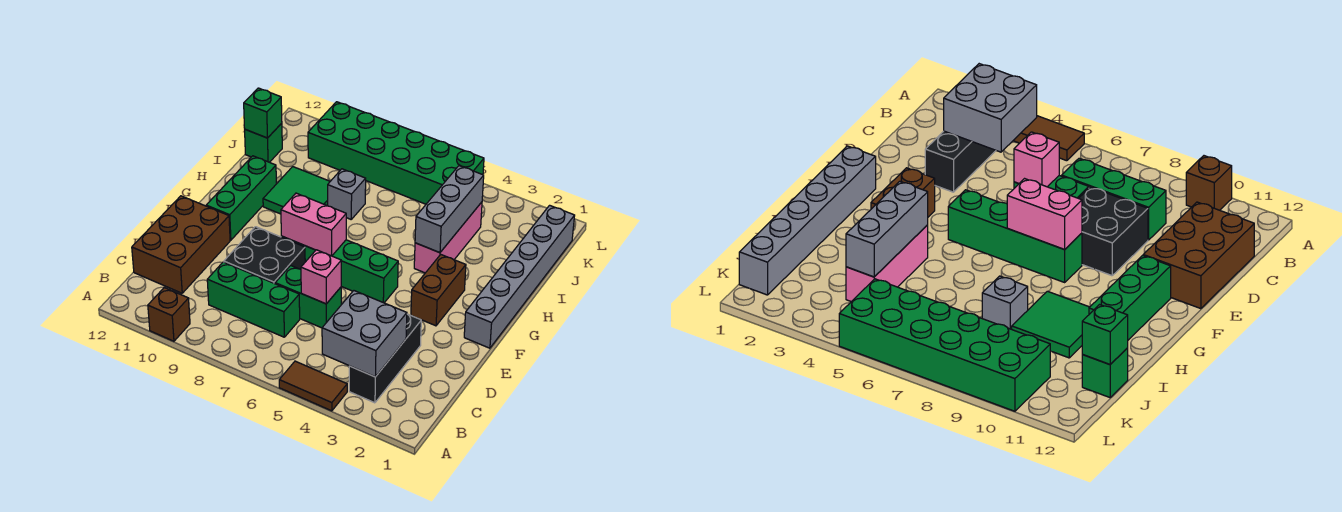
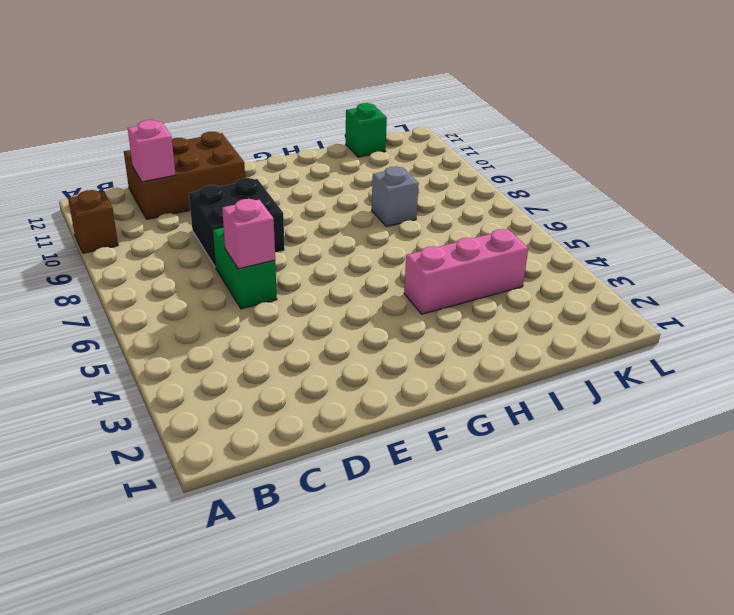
pink brick C11 level 2 -> none
none -> brown tile A4:A5 level 1
none -> black brick B3:D3 level 1
none -> green brick C7:C9 level 1

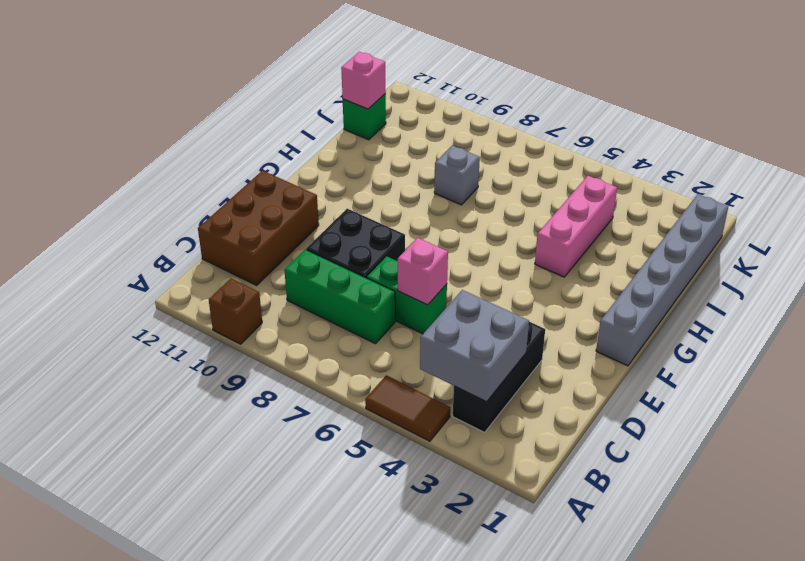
pink brick J12 level 2 -> green brick J12 level 2
none -> brown brick F3:G3 level 1
none -> green brick F5:F8 level 1
none -> green brick F11:H11 level 1

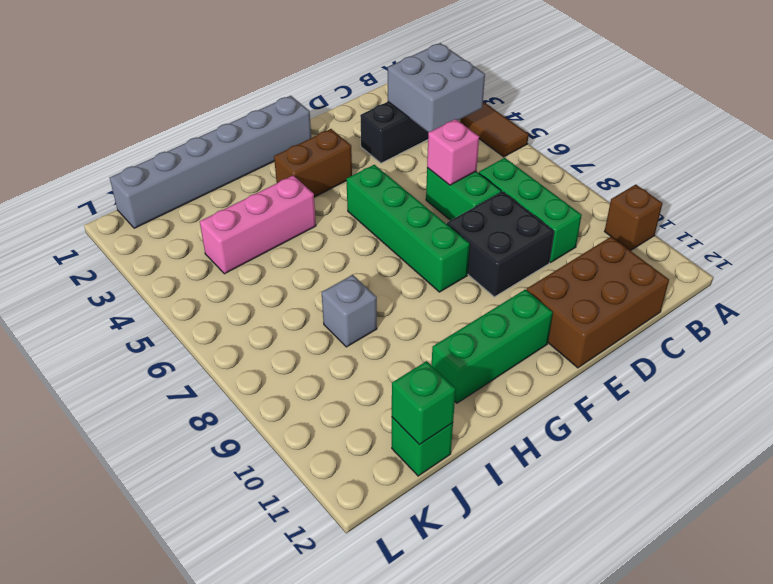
none -> green tile H9:I10 level 1
none -> green brick K5:L10 level 1
none -> pink brick F7:F8 level 2

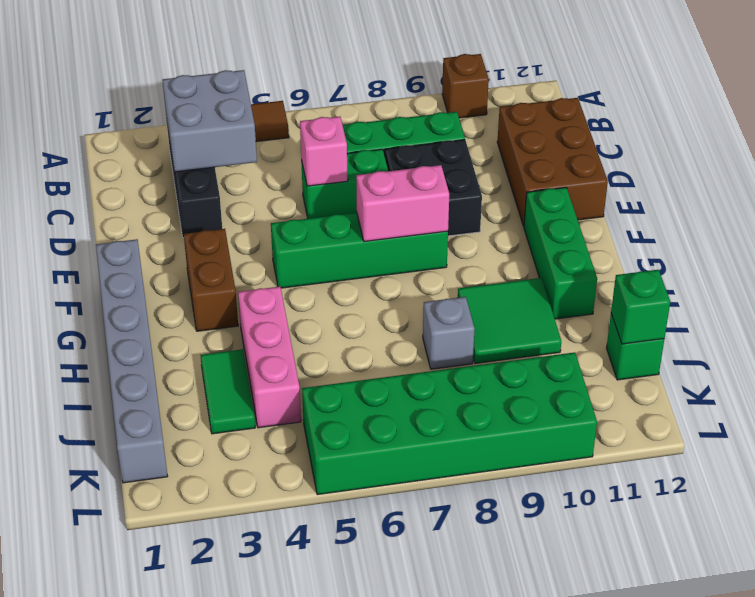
green tile I3:J3 level 1 -> none
none -> grey brick H4:J4 level 2

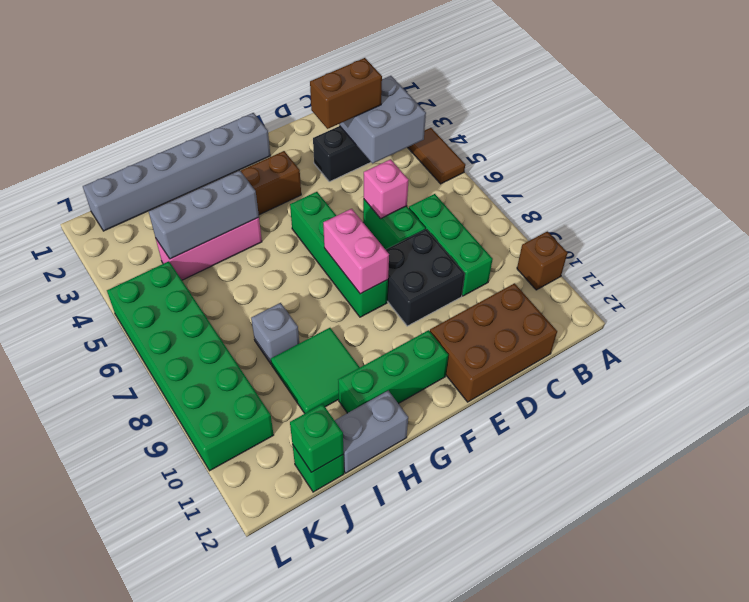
brown brick C3:D3 level 3 -> none
grey brick H12:I12 level 1 -> none

